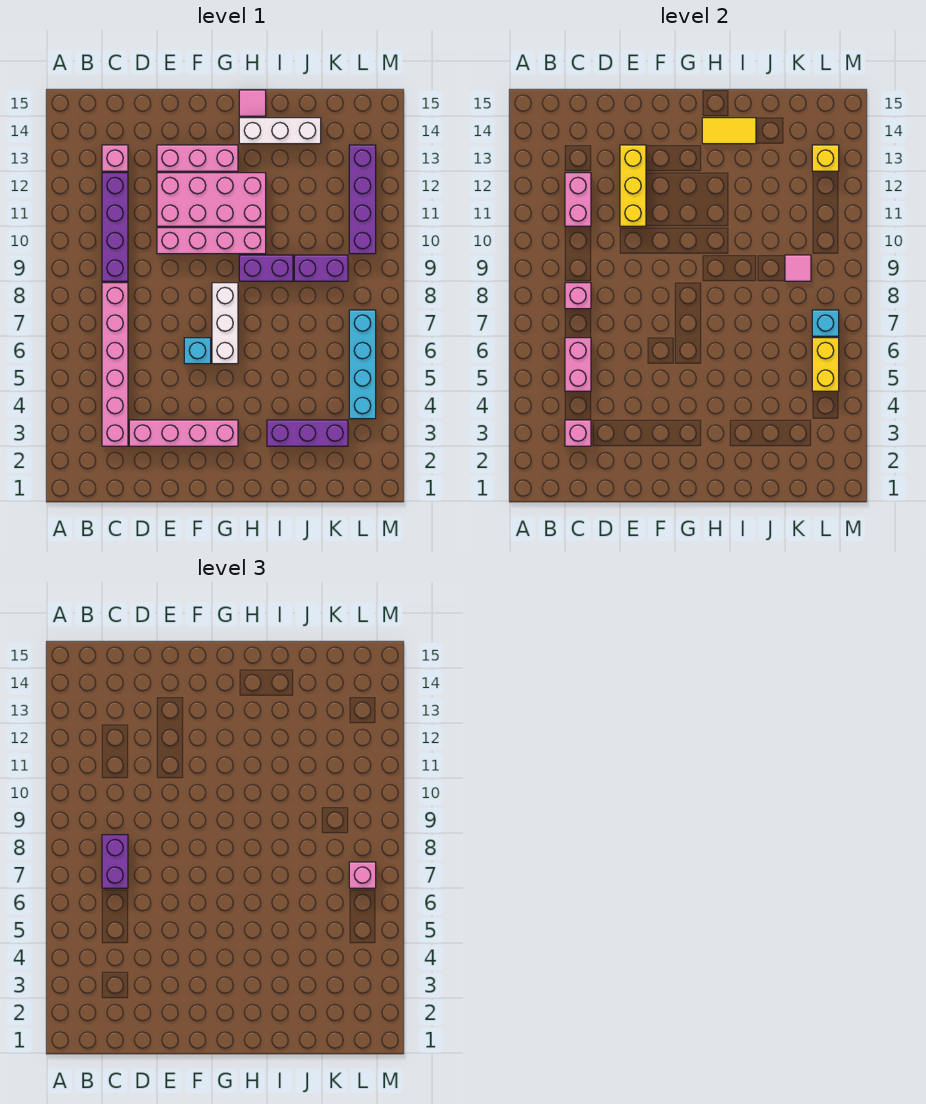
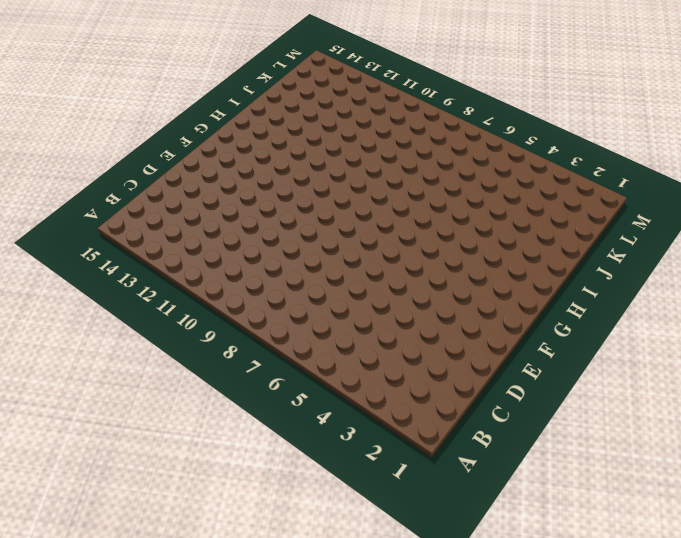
none -> pink brick C3:C8 level 1
none -> purple brick C9:C12 level 1
none -> pink brick C13 level 1

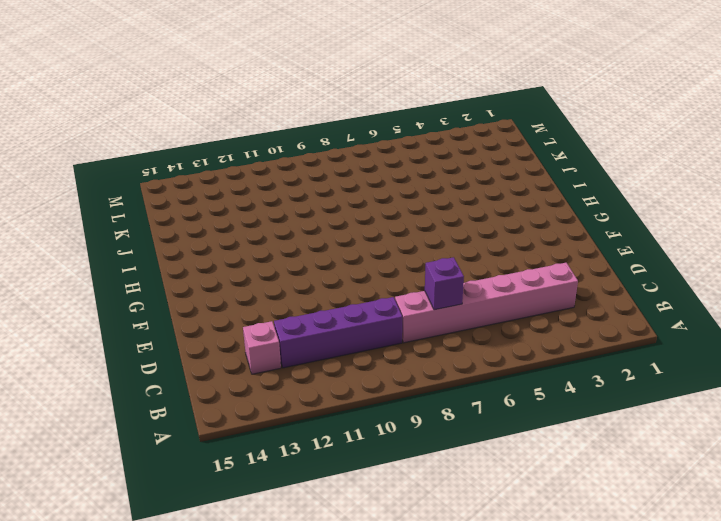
purple brick C7 level 2 -> none
none -> pink brick D3:G3 level 1
none -> pink brick E10:H10 level 1
none -> pink brick E11:H12 level 1

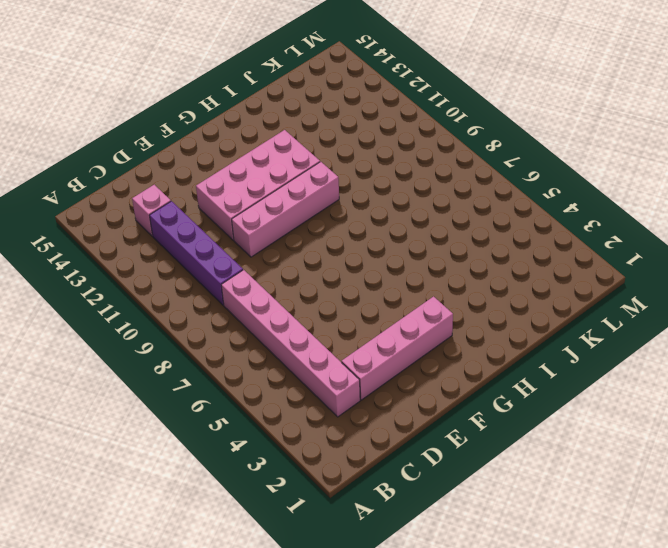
none -> pink brick E13:G13 level 1
none -> cyan brick F6 level 1
none -> white brick G6:G8 level 1

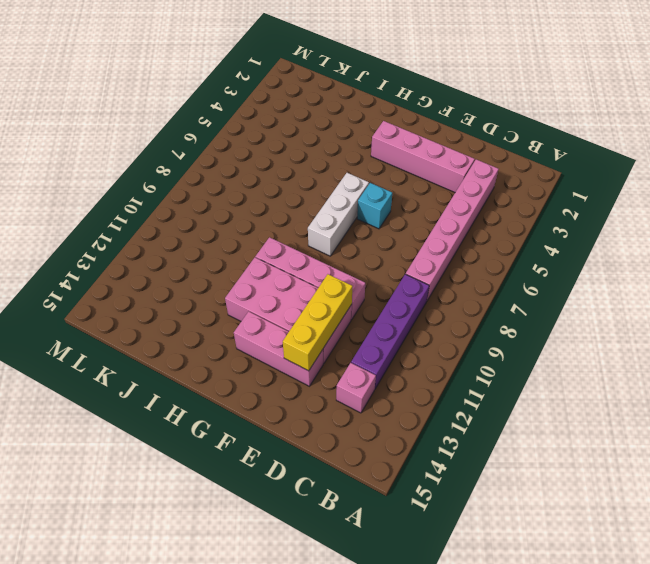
none -> purple brick H9:I9 level 1
none -> white brick H14:J14 level 1
none -> pink tile H15 level 1

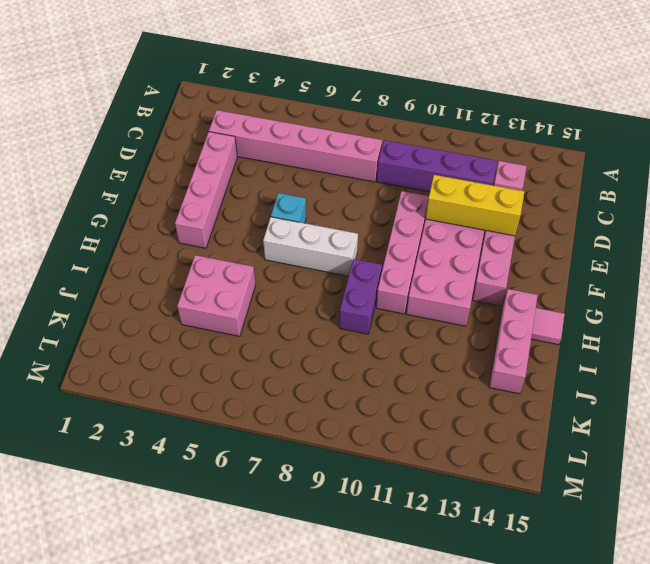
pink brick H14:J14 level 1 -> white brick H14:J14 level 1
pink brick I4:J5 level 1 -> none
none -> purple brick I3:K3 level 1
none -> purple brick J9:K9 level 1
none -> cyan brick L4:L7 level 1

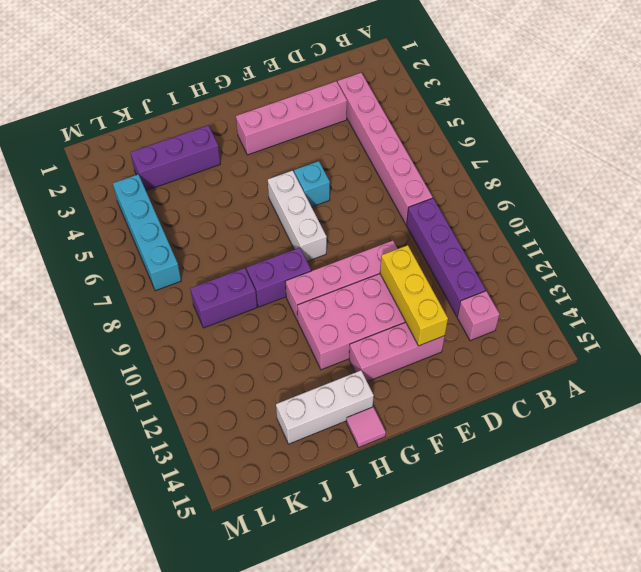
none -> purple brick L10:L13 level 1
none -> pink brick C3 level 2
none -> pink brick C5:C6 level 2

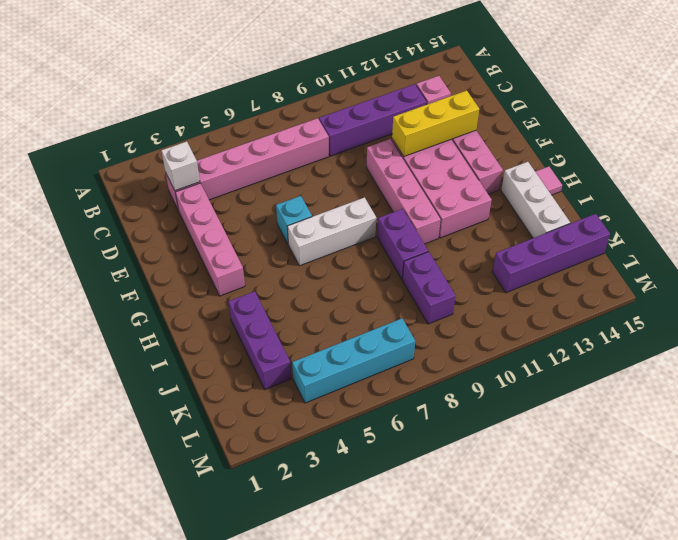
white brick C3 level 2 -> pink brick C3 level 2
purple brick K12:K15 level 1 -> purple brick L10:L13 level 1
none -> pink brick C5:C6 level 2
none -> pink brick C8 level 2
none -> pink brick C11:C12 level 2

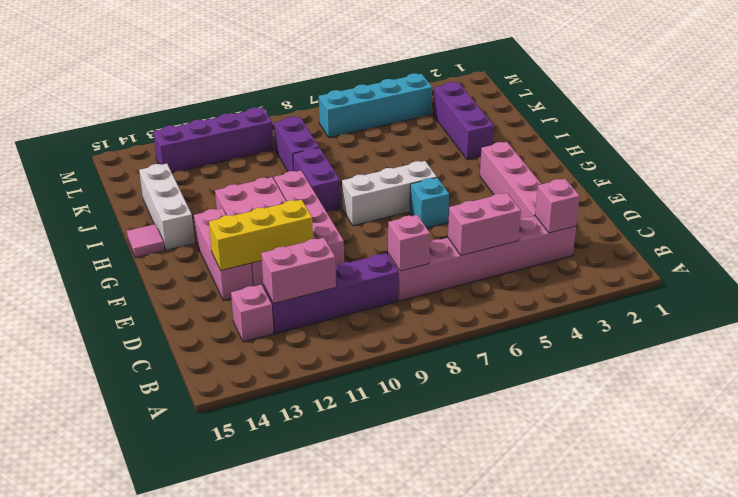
none -> yellow tile H14:I14 level 2
none -> pink tile K9 level 2
none -> yellow brick L5:L6 level 2

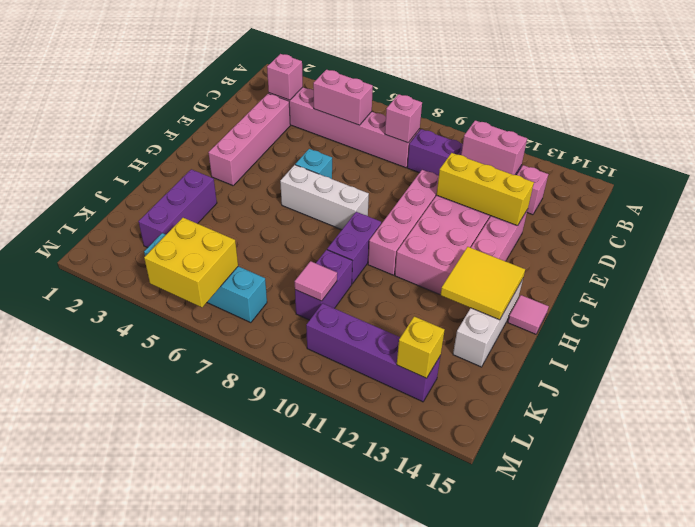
yellow tile H13:I14 level 2 -> yellow tile H14:I14 level 2
yellow brick L5:M6 level 2 -> yellow brick L5:L6 level 2
none -> cyan brick L7 level 2
none -> purple brick C7:C8 level 3
none -> pink brick L7 level 3

